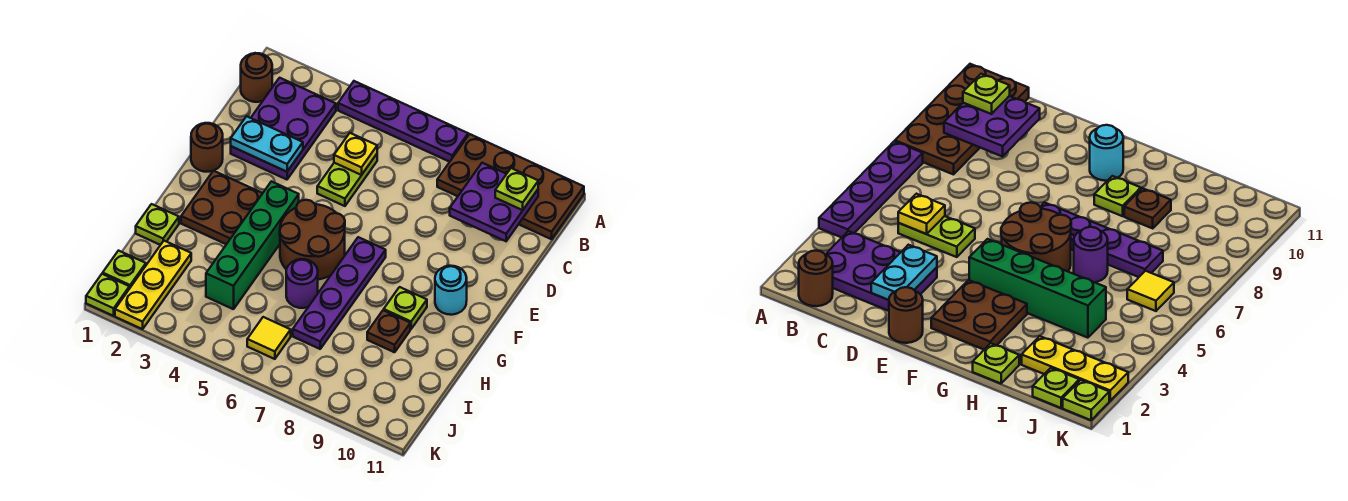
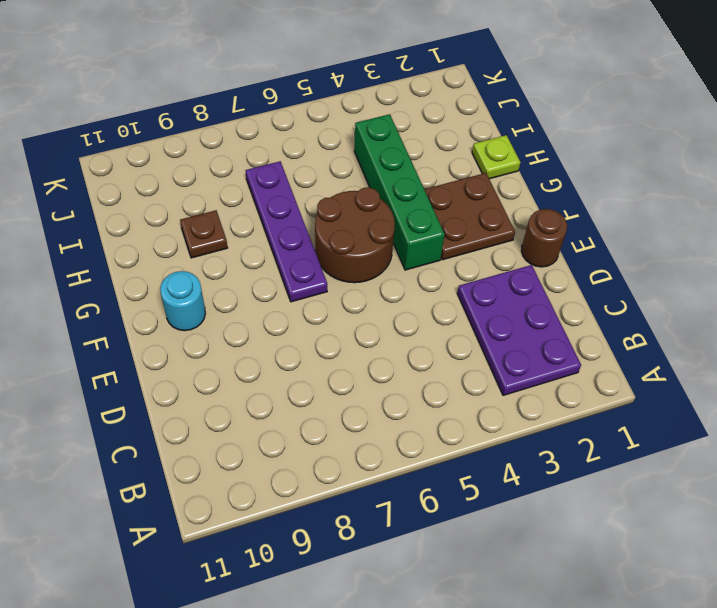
none -> purple plate A4:A7 level 1
none -> brown plate A8:B11 level 1
none -> brown round brick B1 level 1

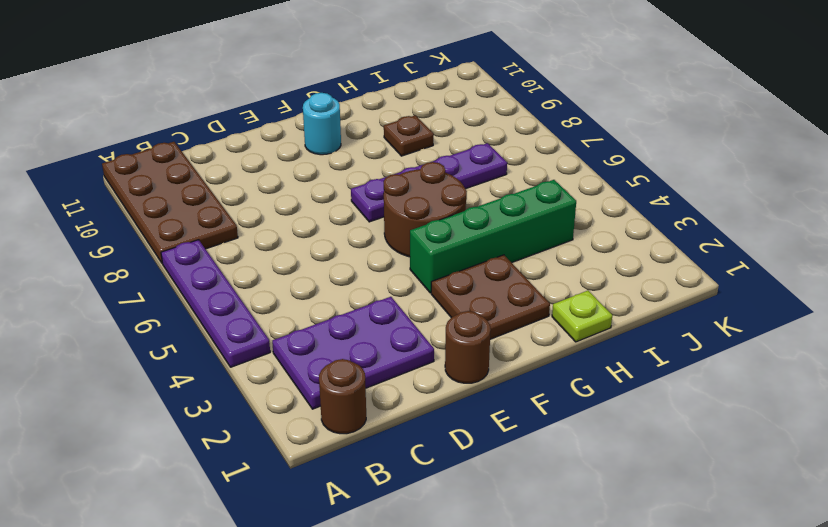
none -> lime plate C5:D5 level 1
none -> lime plate G9 level 1
none -> purple round brick H6 level 1

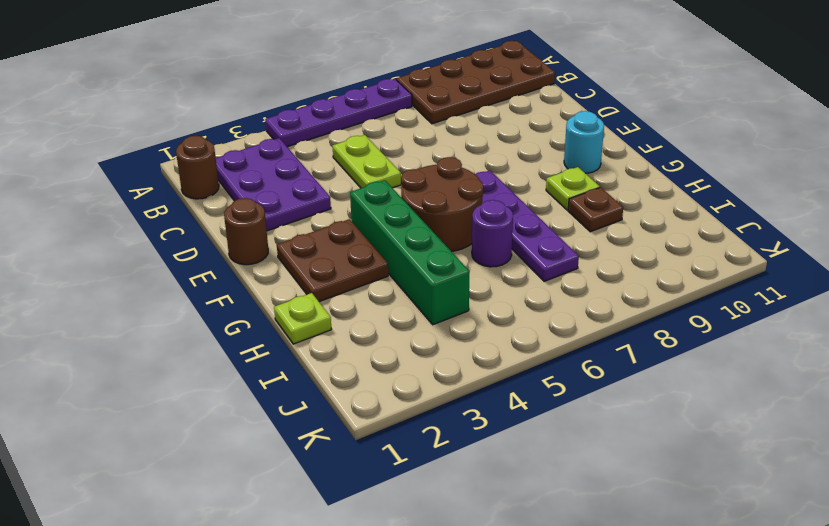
none -> yellow plate I2:K2 level 1
none -> lime plate J1 level 1
none -> yellow tile J6 level 1

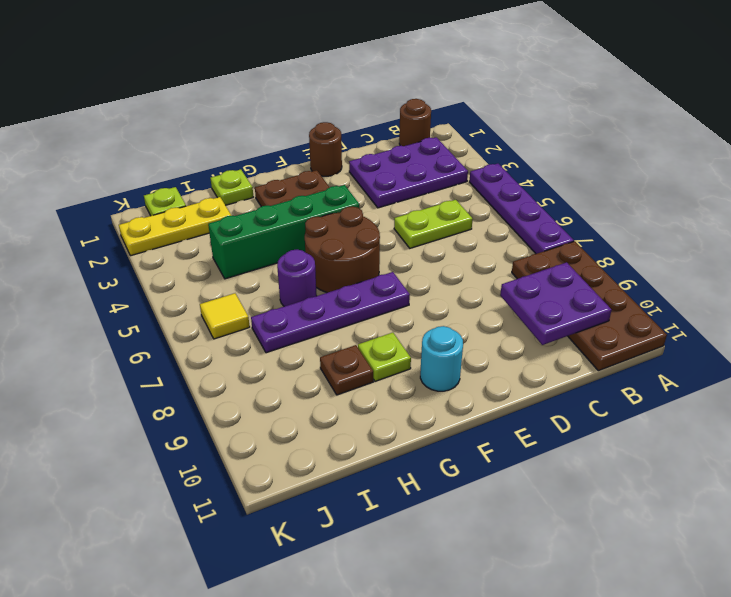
none -> lime plate K1 level 1
none -> yellow plate C5 level 2
none -> cyan plate D2:D3 level 2

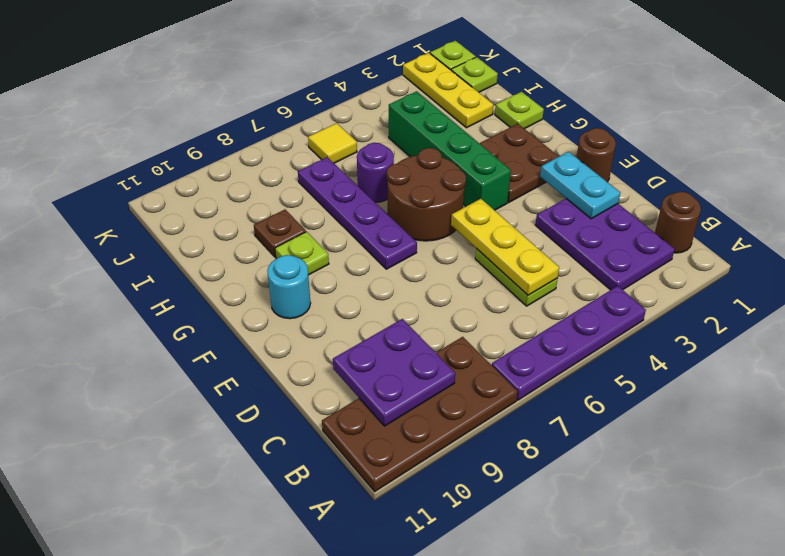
yellow plate C5:E5 level 2 -> yellow plate C5 level 2
cyan plate D2:E2 level 2 -> cyan plate D2:D3 level 2
none -> lime plate B10 level 3

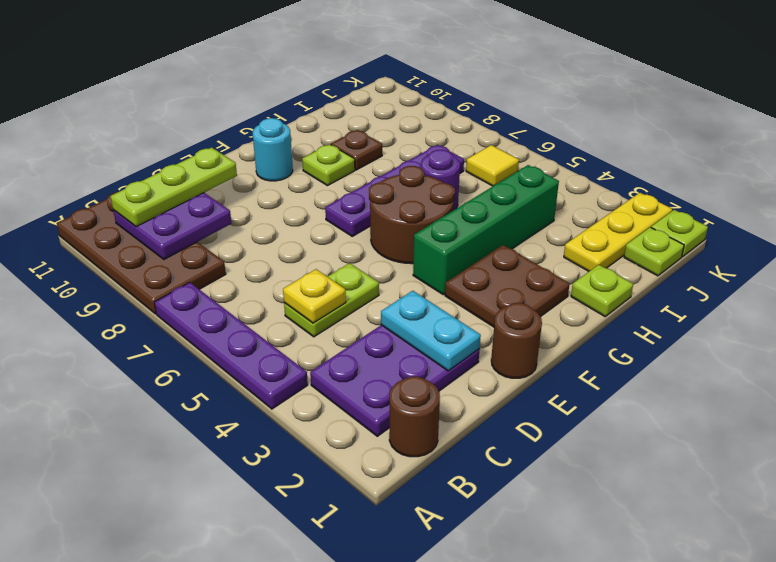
lime plate B10:D10 level 3 -> lime plate B10 level 3

